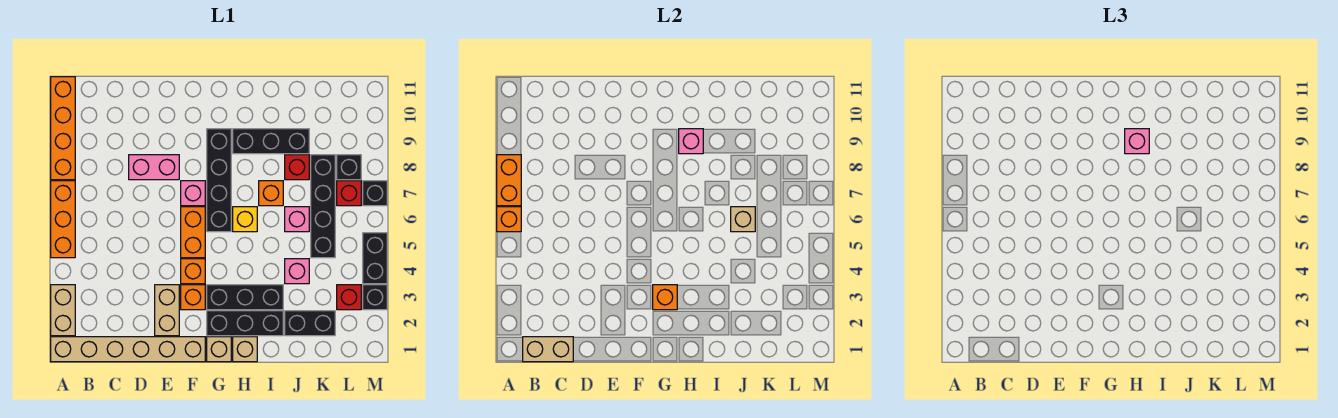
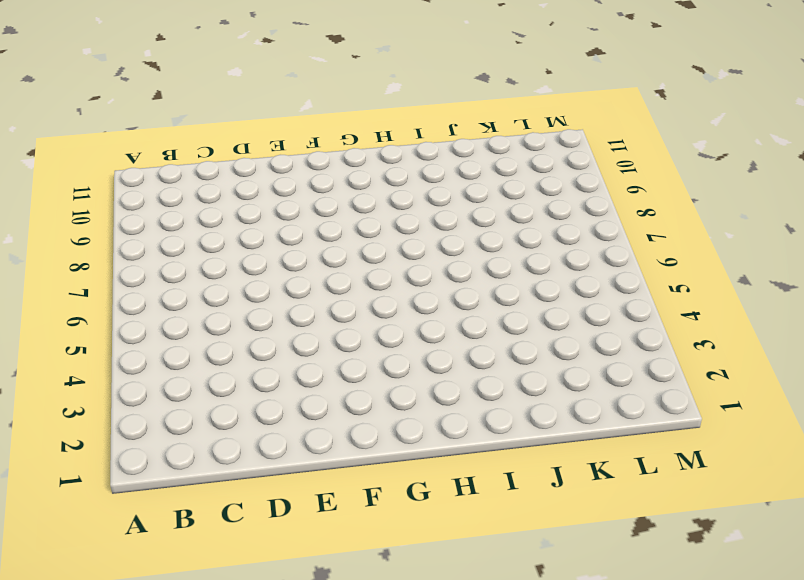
none -> tan brick A1:F1 level 1
none -> tan brick A2:A3 level 1
none -> orange brick A5:A7 level 1
none -> orange brick A8:A11 level 1

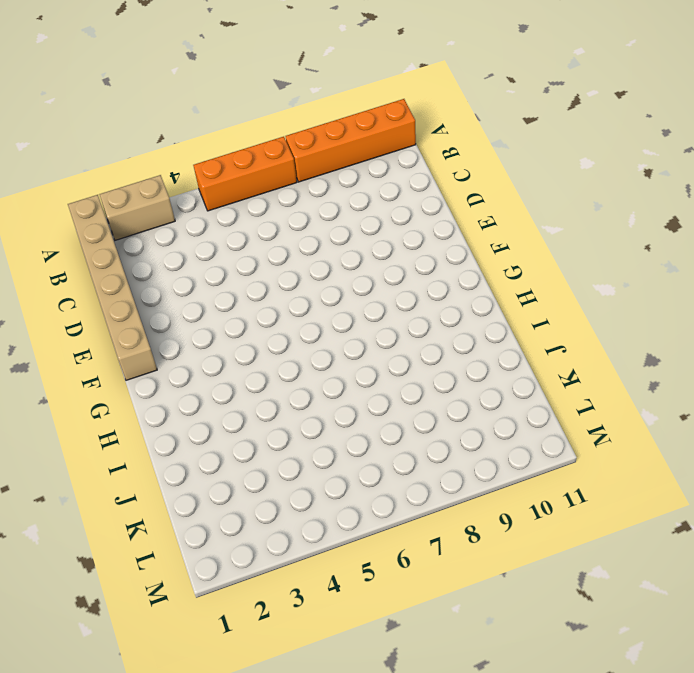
none -> pink brick D8:E8 level 1
none -> tan brick E2:E3 level 1
none -> orange brick F3 level 1
none -> orange brick F4 level 1

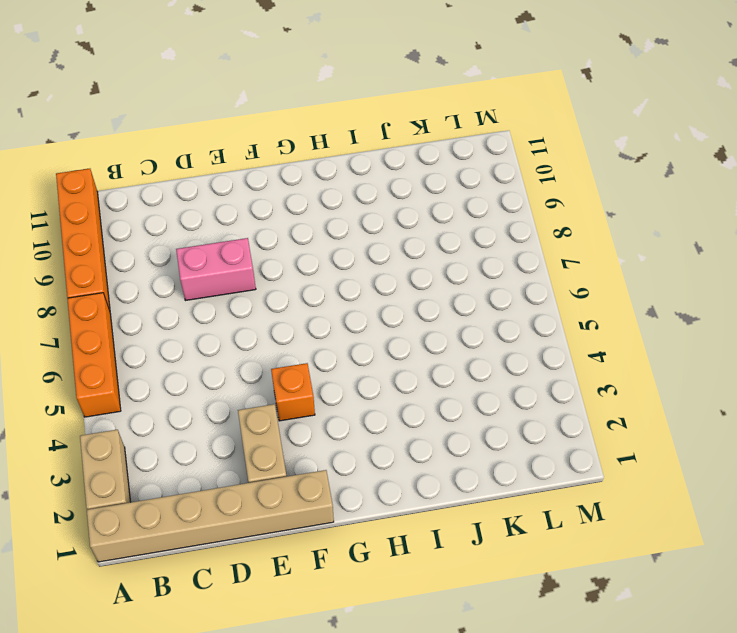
none -> orange brick F3 level 1
none -> orange brick F5:F6 level 1
none -> pink brick F7 level 1
none -> tan brick G1 level 1

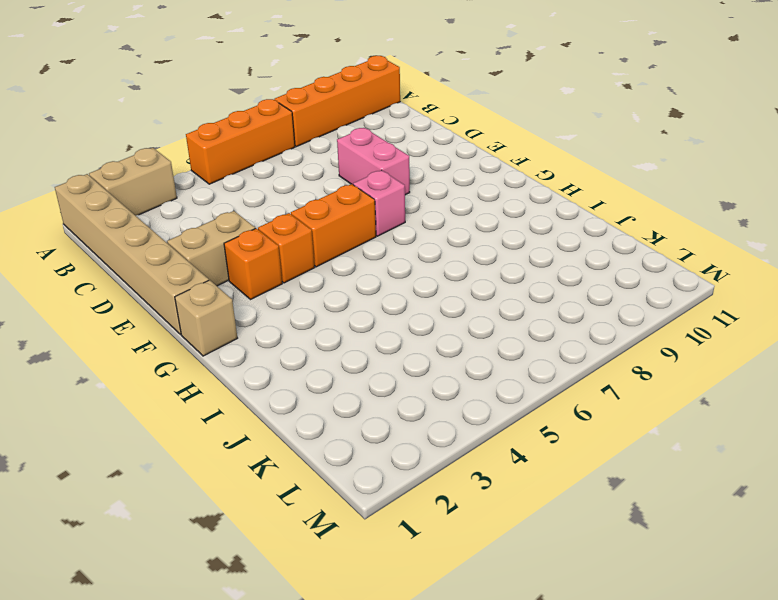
none -> black brick G2:I2 level 1
none -> black brick G3:I3 level 1
none -> black brick G6:G9 level 1
none -> tan brick H1 level 1

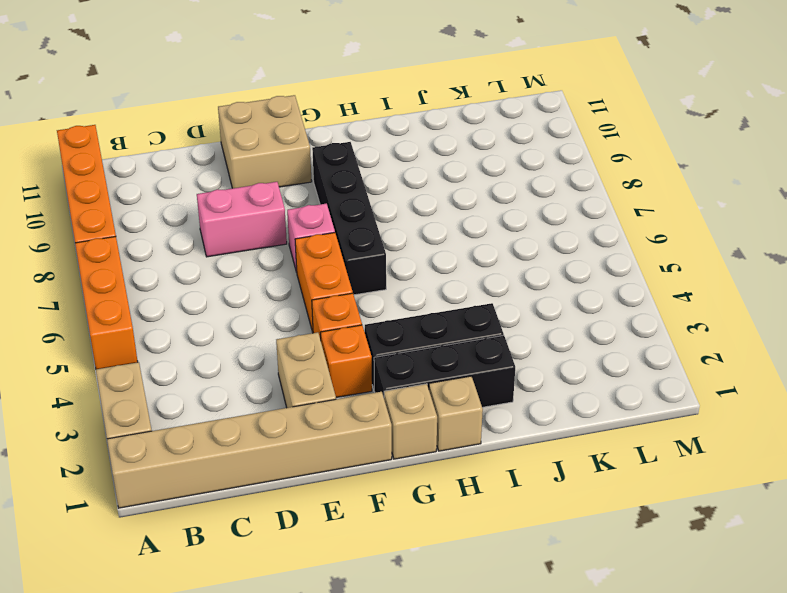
tan brick E10:F11 level 1 -> none
none -> yellow brick H6 level 1
none -> black brick H9:J9 level 1
none -> orange brick I7 level 1
none -> black brick J2:K2 level 1

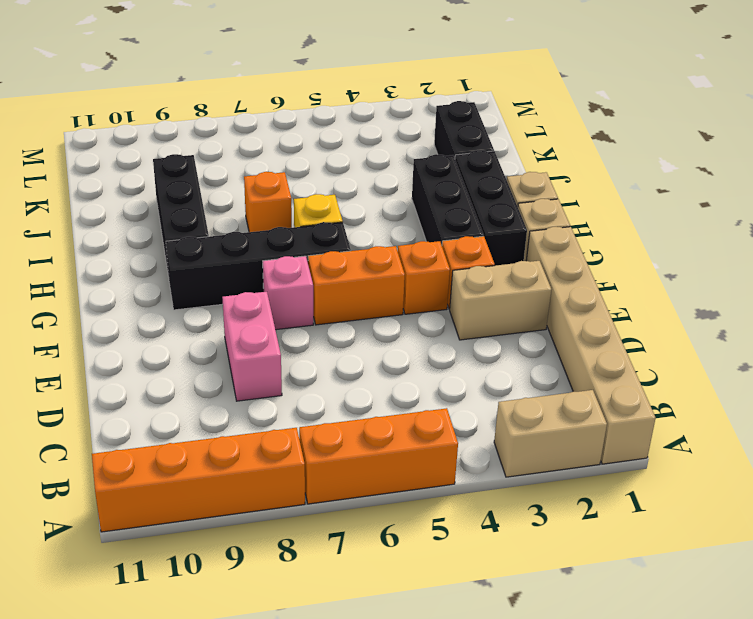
none -> pink brick J4 level 1
none -> pink brick J6 level 1
none -> red brick J8 level 1
none -> black brick K5:K8 level 1

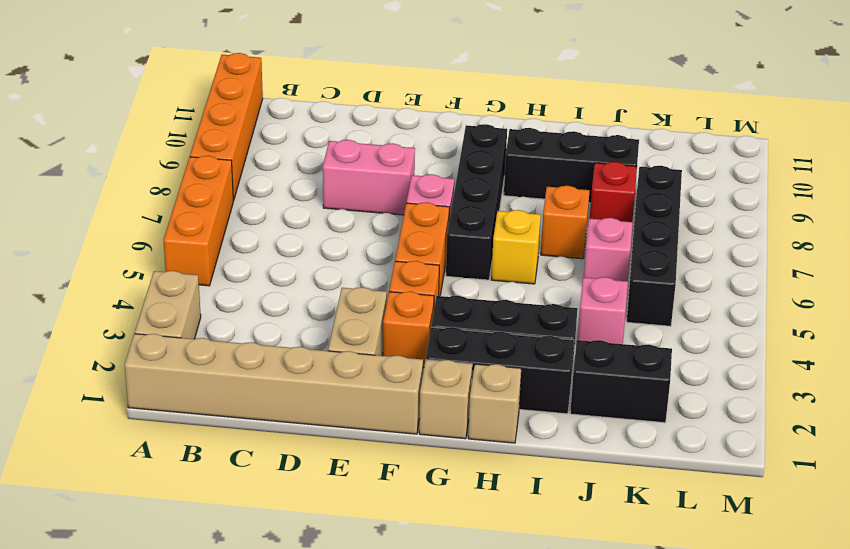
none -> red brick L3 level 1
none -> red brick L7 level 1
none -> black brick L8 level 1
none -> black brick M3 level 1

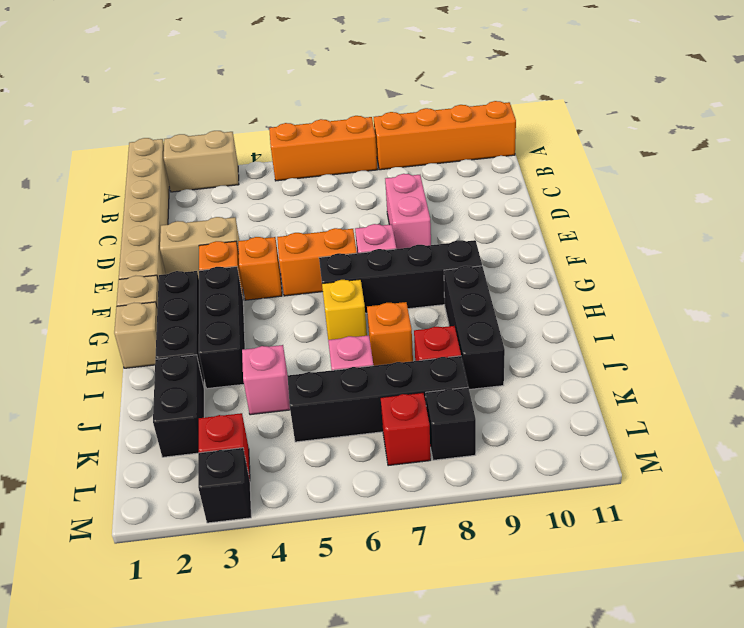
none -> black brick M4:M5 level 1
none -> black brick M7 level 1
none -> orange brick A6 level 2
none -> orange brick A7:A8 level 2

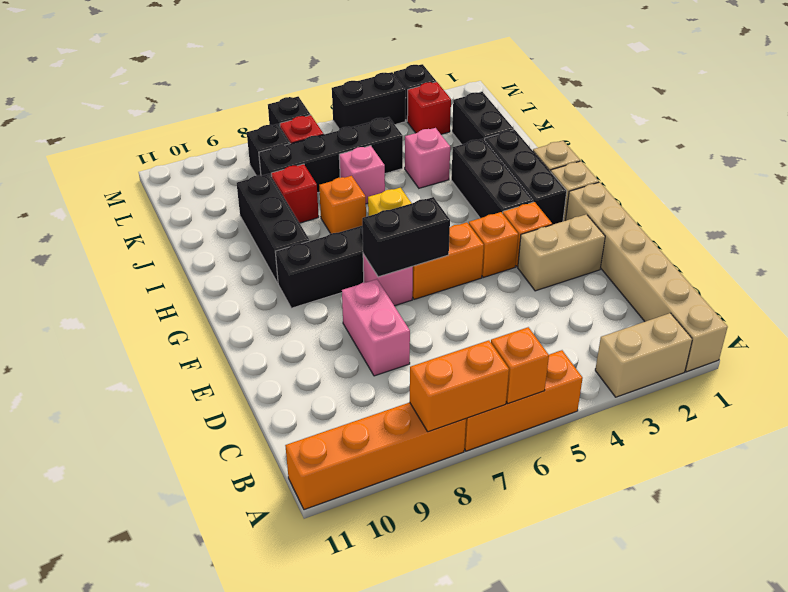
black brick F6:F7 level 2 -> none
none -> tan brick B1:C1 level 2
none -> orange brick G3 level 2
none -> pink brick H9 level 2
none -> tan brick J6 level 2

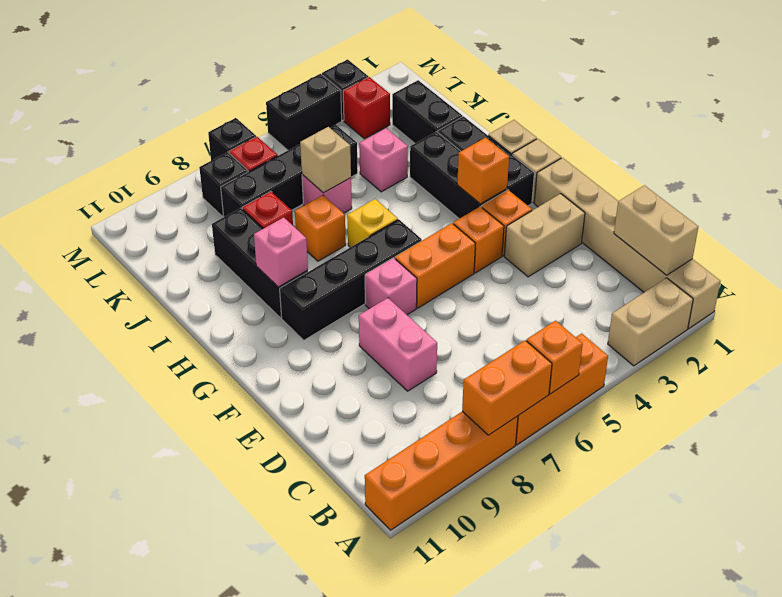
none -> pink brick H9 level 3

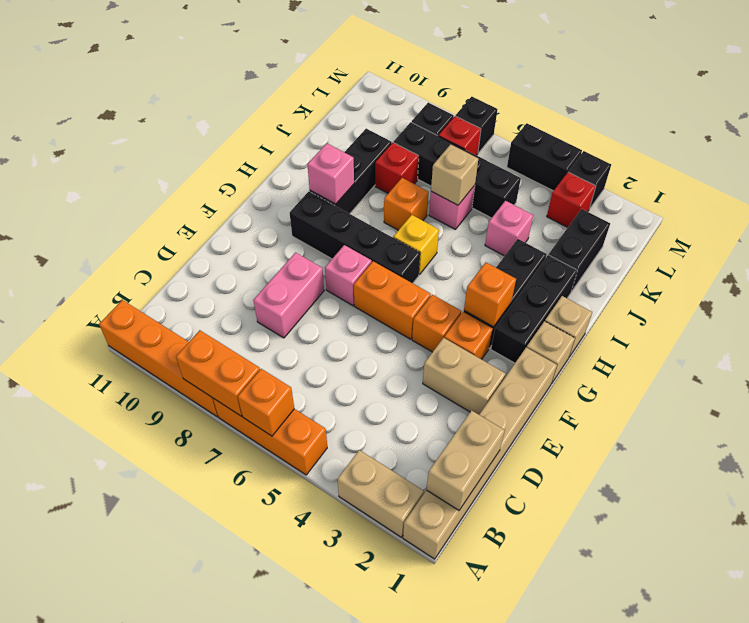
none -> pink brick H9 level 3

